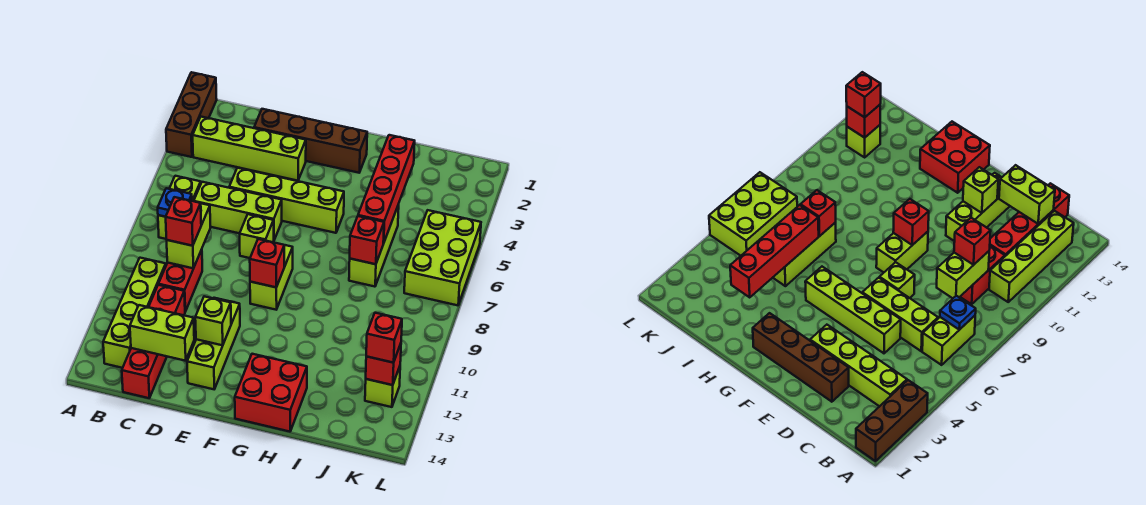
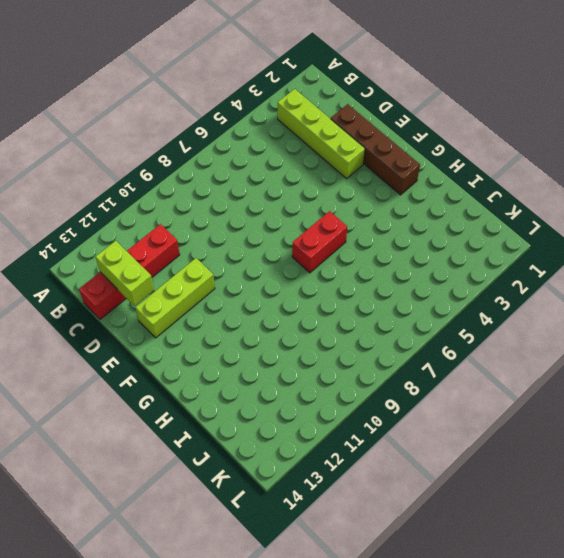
red brick G6:G7 level 1 -> red brick C9:C10 level 1
none -> brown brick A1:A3 level 1
none -> lime brick B6:B7 level 1
none -> lime brick B10:B13 level 1

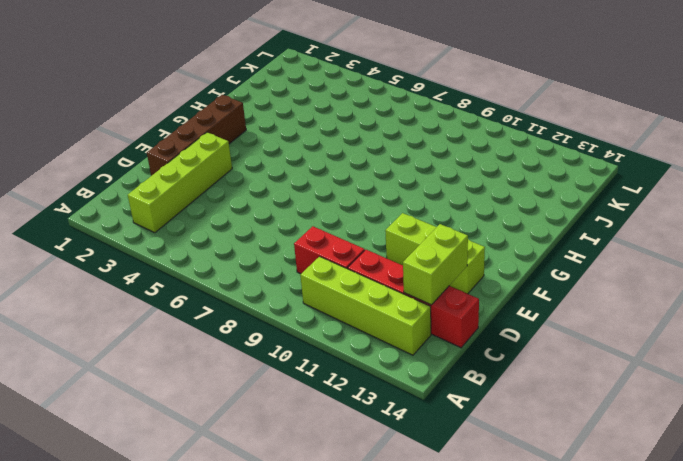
none -> brown brick A1:A3 level 1
none -> lime brick B6:B7 level 1
none -> lime brick C6:E6 level 1

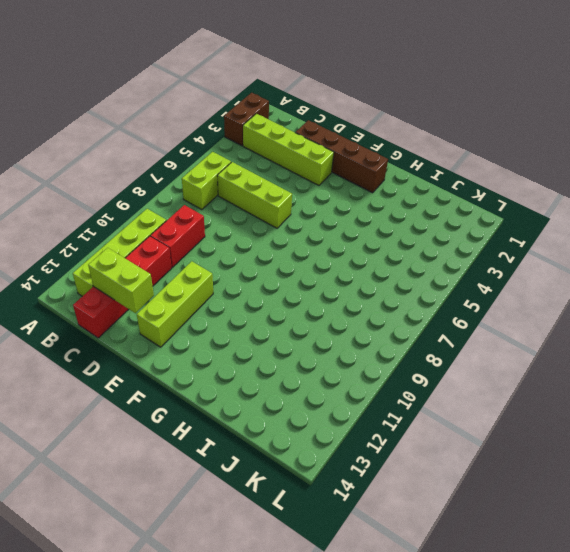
brown brick A2:A3 level 1 -> brown brick A1:A3 level 1
none -> lime brick D5:G5 level 1
none -> lime brick E7 level 1
none -> lime brick F8:F9 level 1

